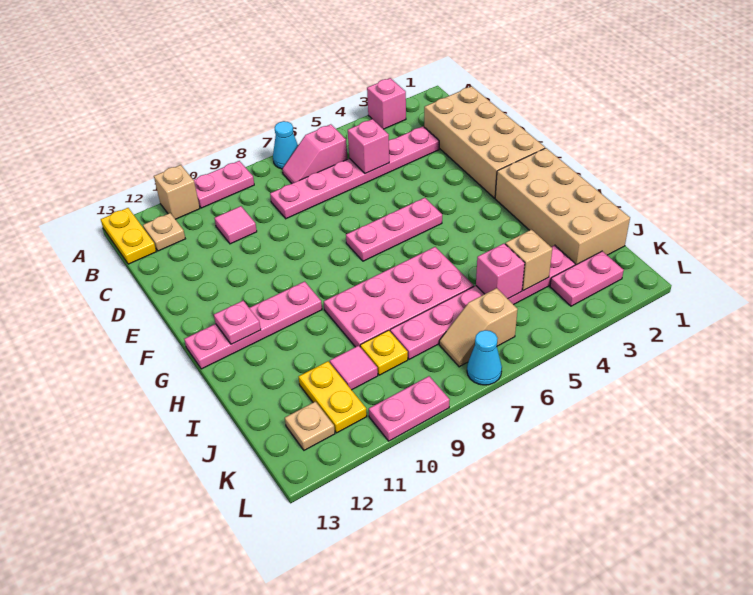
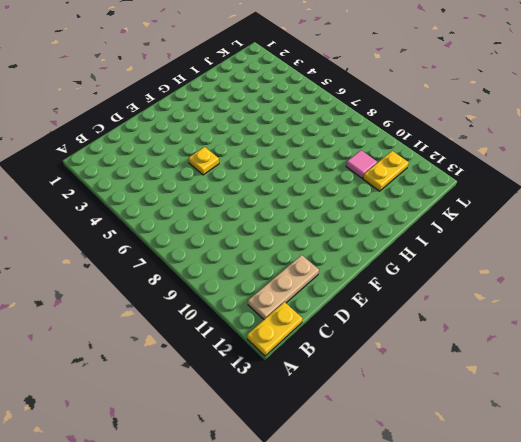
tan plate B12:D12 level 1 -> tan plate B12 level 1
yellow plate E5 level 1 -> yellow plate J9 level 1
none -> pink brick A3 level 1
none -> cyan cone A7 level 1
none -> pink plate A9:A10 level 1

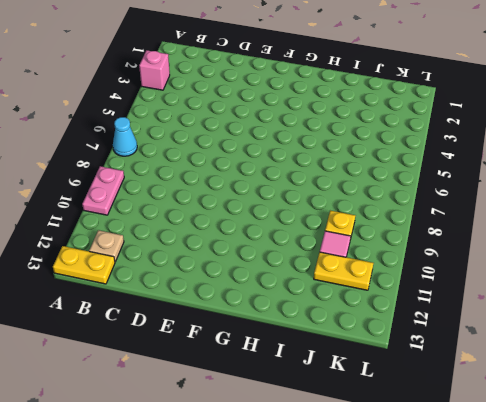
none -> tan brick A11 level 1
none -> pink slope B6:B7 level 1 top 6
none -> tan brick C1:F2 level 1

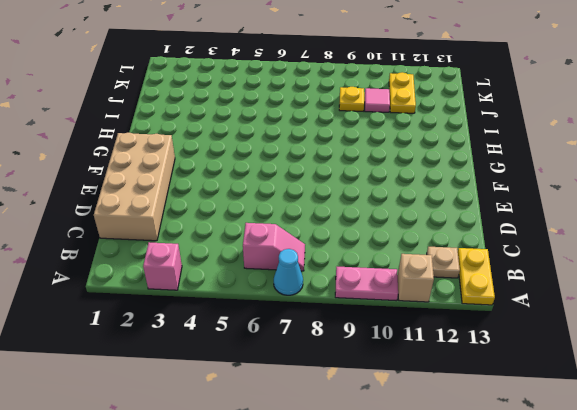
none -> pink plate C3:C8 level 1
none -> pink tile C10 level 1
none -> pink plate F5:F7 level 1

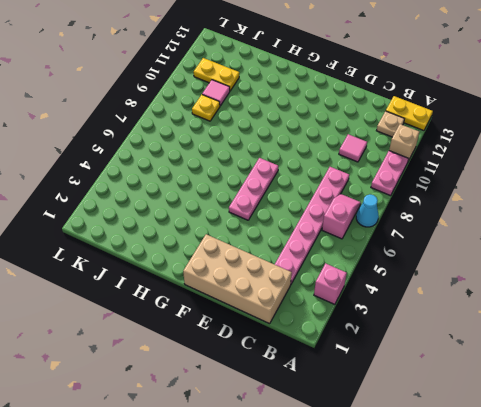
none -> tan brick G1:J2 level 1
none -> pink plate G10:G13 level 1
none -> pink plate H6:I9 level 1

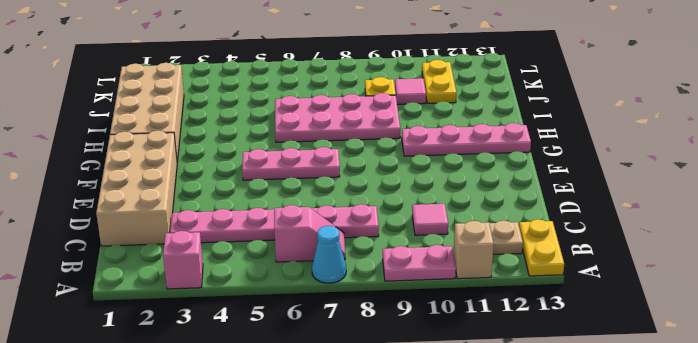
none -> pink plate J3:J8 level 1
none -> pink plate K2:K3 level 1
none -> tan slope K6:K7 level 1 top 6

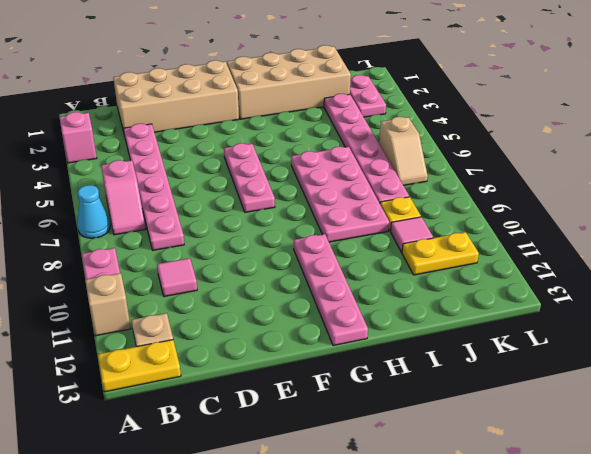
none -> tan plate K12 level 1
none -> cyan cone L7 level 1
none -> pink plate L9:L10 level 1

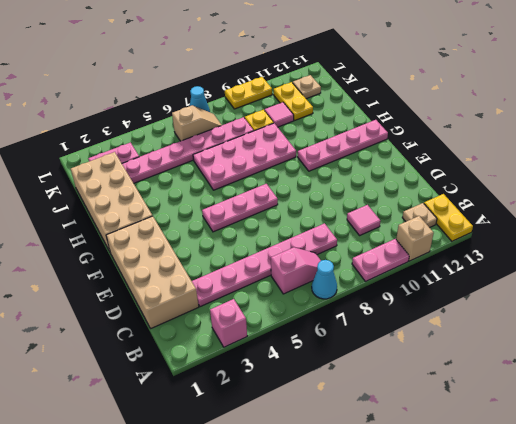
yellow plate L9:L10 level 1 -> pink plate L9:L10 level 1
none -> pink brick C5 level 2
none -> pink plate G12 level 2
none -> tan brick J4 level 2

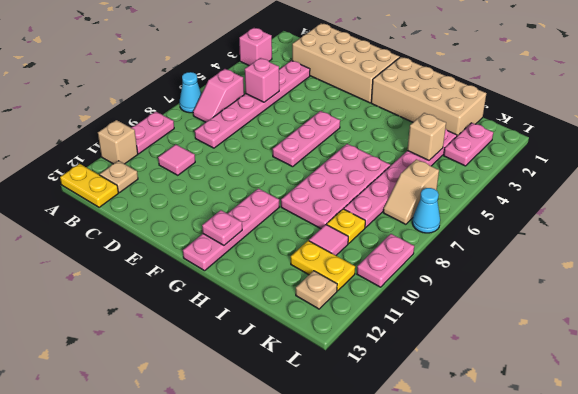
none -> pink brick J5 level 2

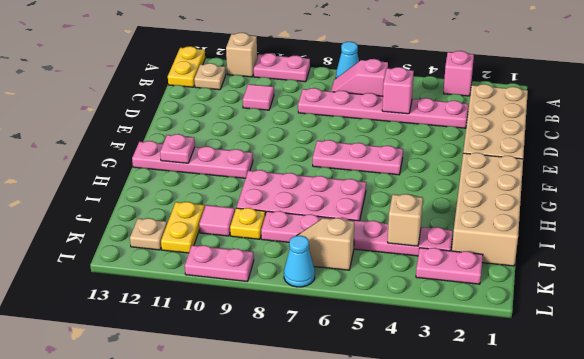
none -> pink brick J5 level 2

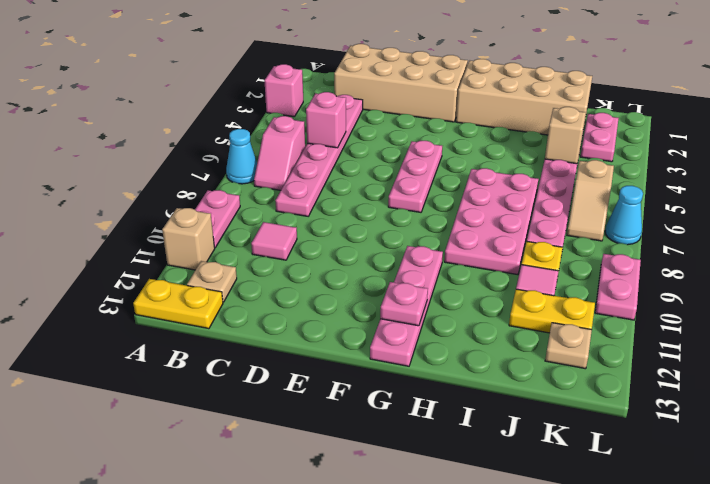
none -> pink brick J5 level 2

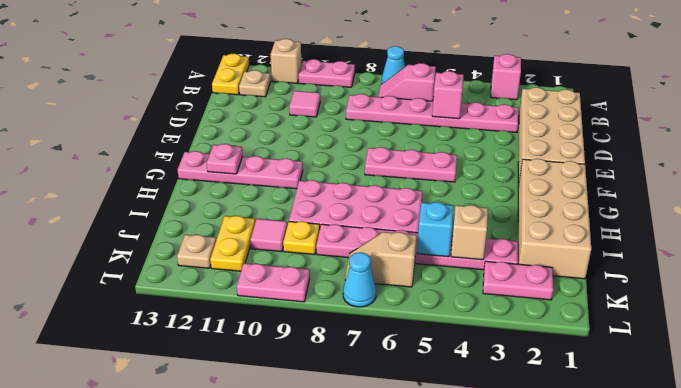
cyan brick J5 level 2 -> pink brick J5 level 2

